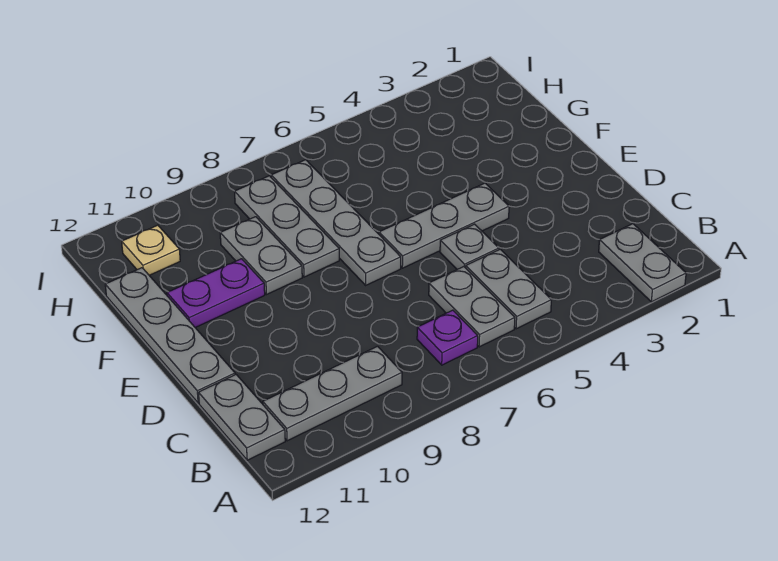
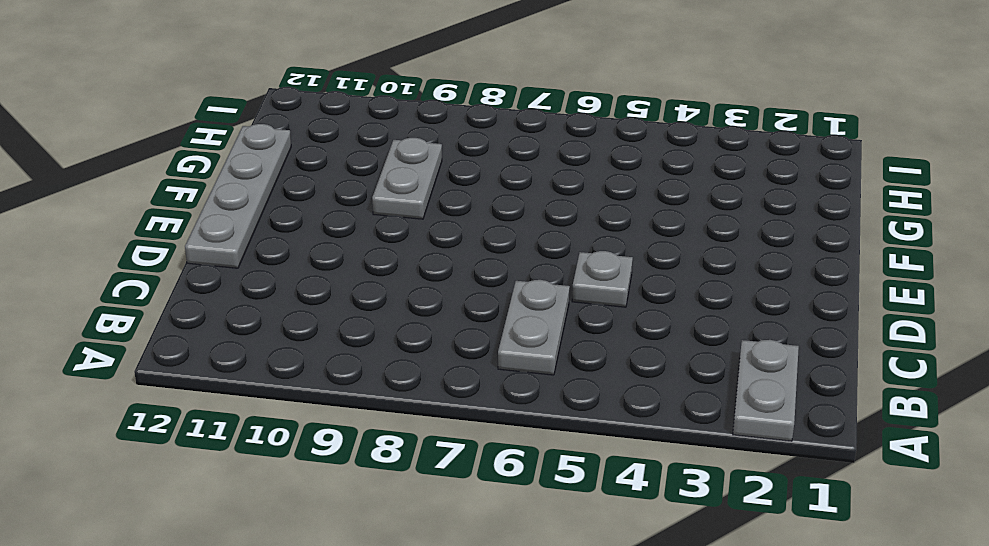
none -> grey plate B5:C5 level 1
none -> purple plate B7 level 1
none -> grey plate B9:B11 level 1

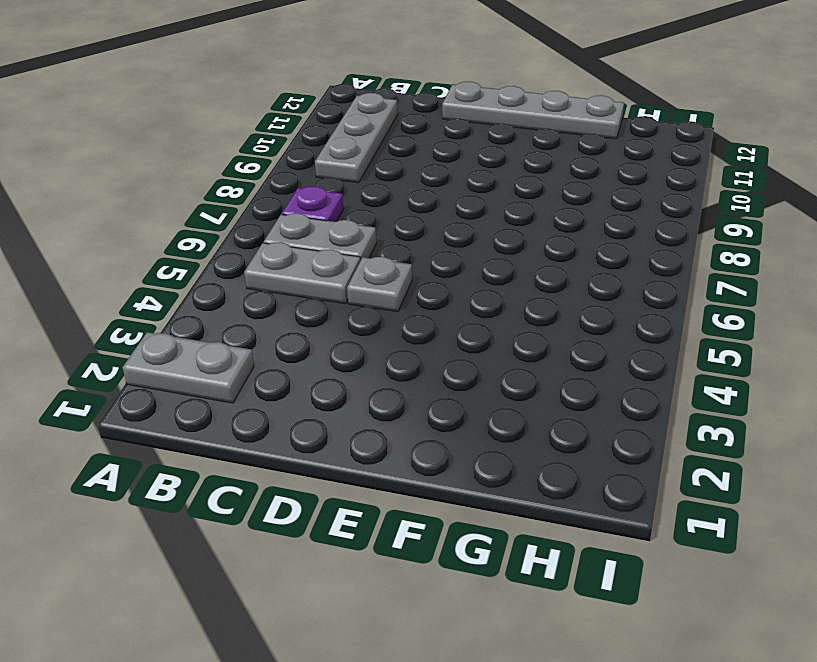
none -> grey plate B12:C12 level 1
none -> grey plate E4:E6 level 1
none -> grey plate E7:H7 level 1

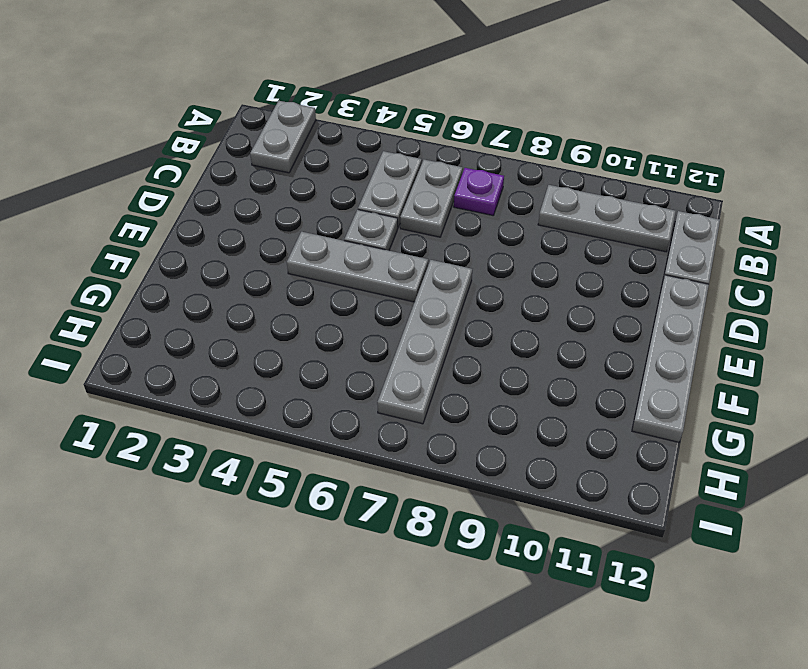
none -> grey plate F8:H8 level 1
none -> grey plate F9:G9 level 1
none -> purple plate F10:F11 level 1

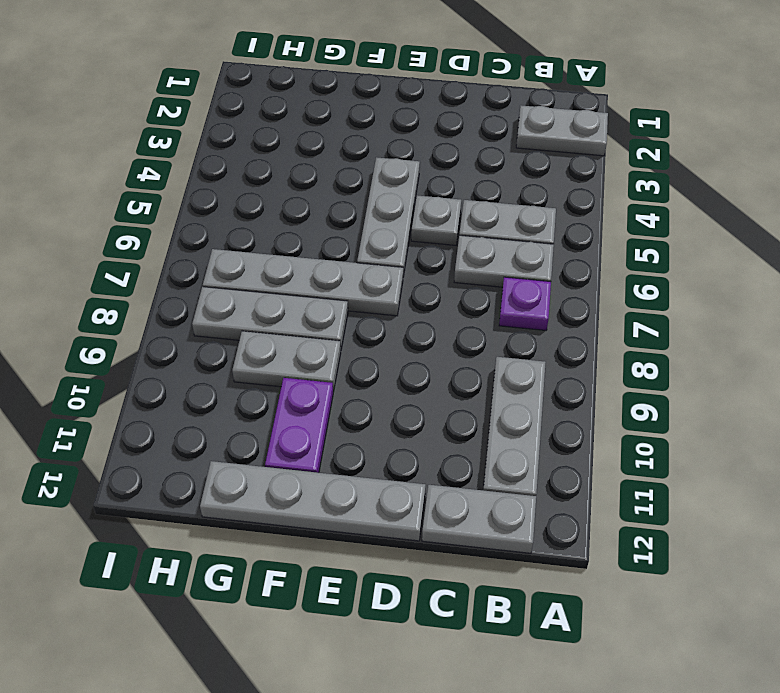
none -> tan plate H11 level 1

